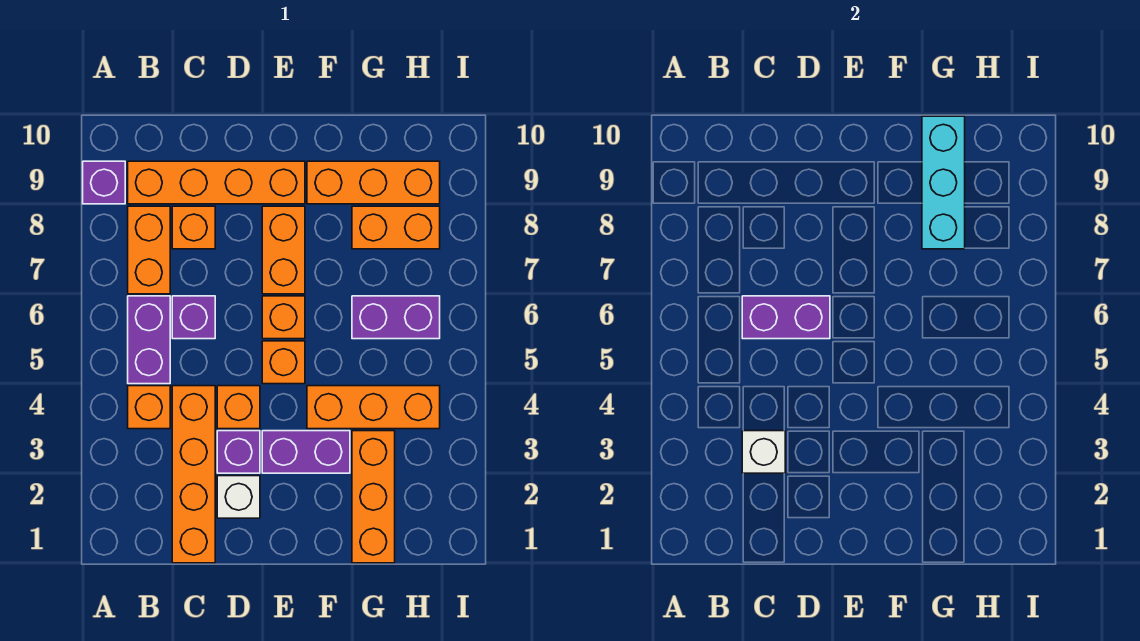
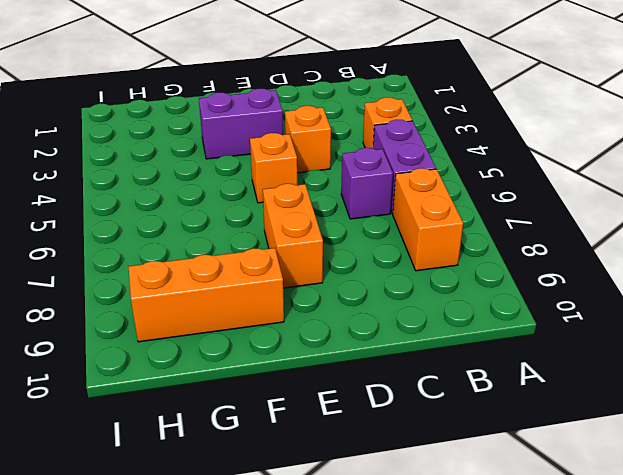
none -> purple brick A9 level 1
none -> orange brick B9:E9 level 1
none -> orange brick C1:C4 level 1

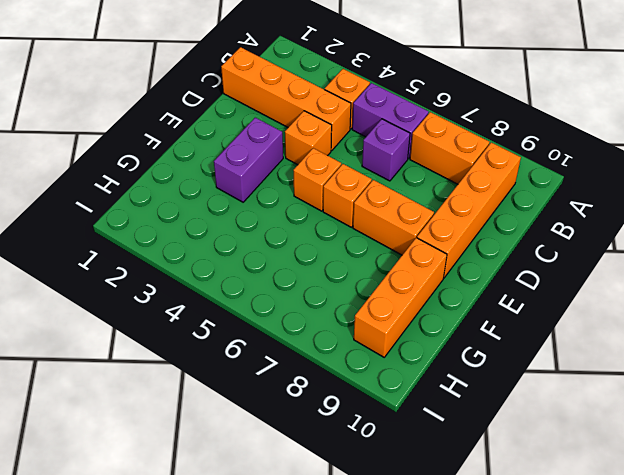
none -> purple brick A9 level 1
none -> orange brick C8 level 1
none -> white brick D2 level 1

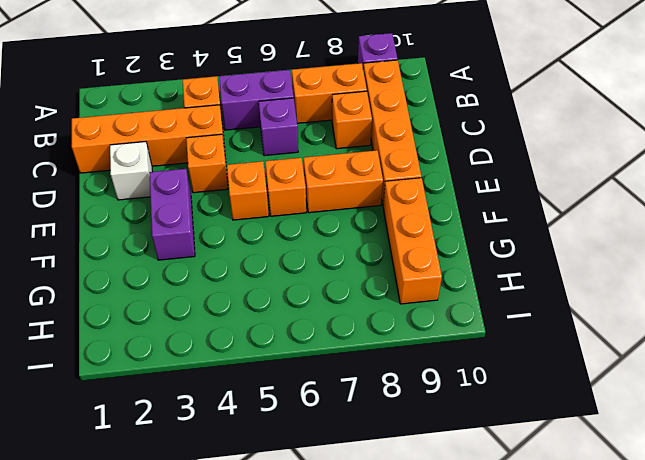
none -> purple brick D3 level 1
none -> orange brick F4:H4 level 1
none -> orange brick G1:G3 level 1

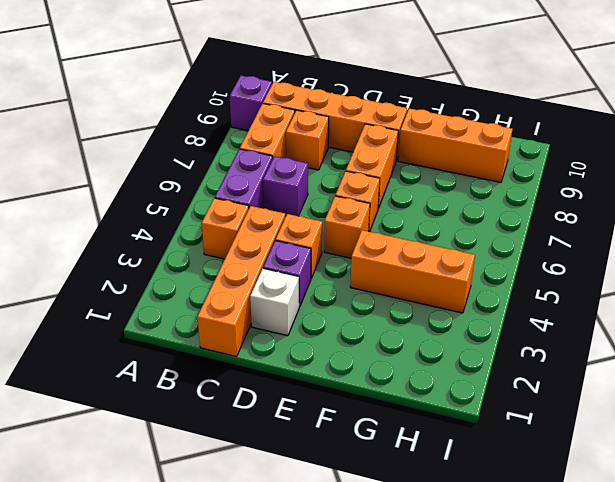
none -> purple brick E3:F3 level 1
none -> orange brick G1:G3 level 1
none -> purple brick G6:H6 level 1

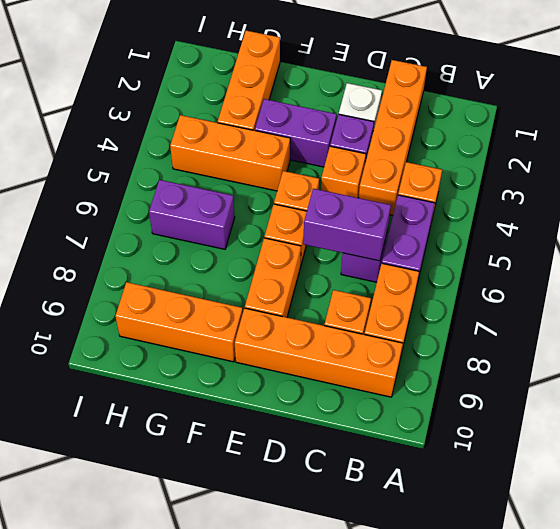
none -> purple brick A9 level 1
none -> orange brick G8:H8 level 1
none -> white brick C3 level 2

